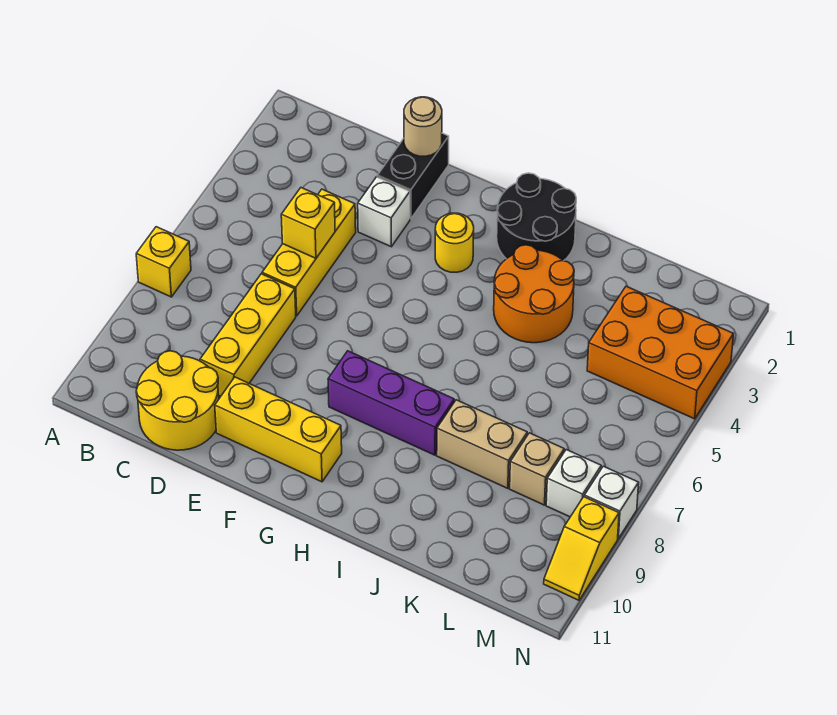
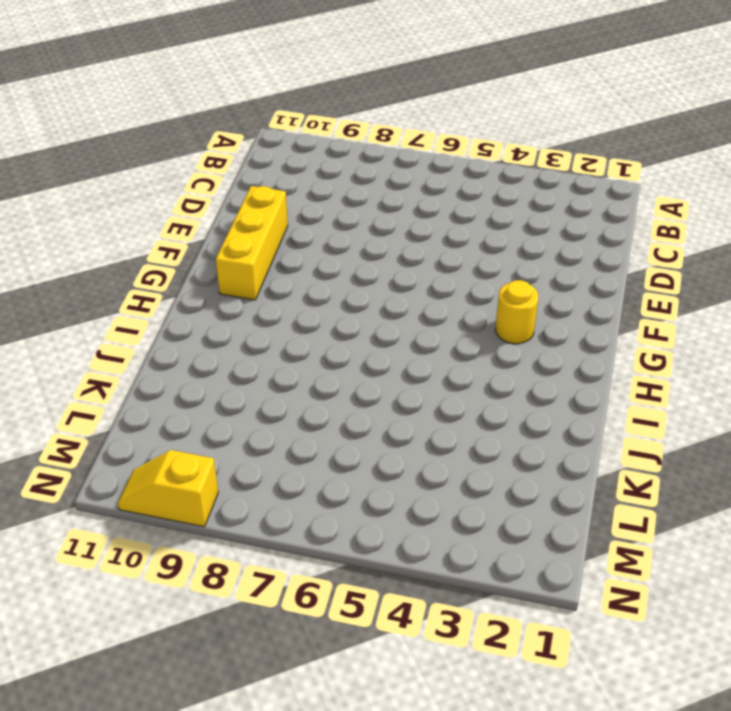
none -> yellow brick A7 level 1
none -> yellow round brick C10:D11 level 1
none -> yellow brick D4:D6 level 1

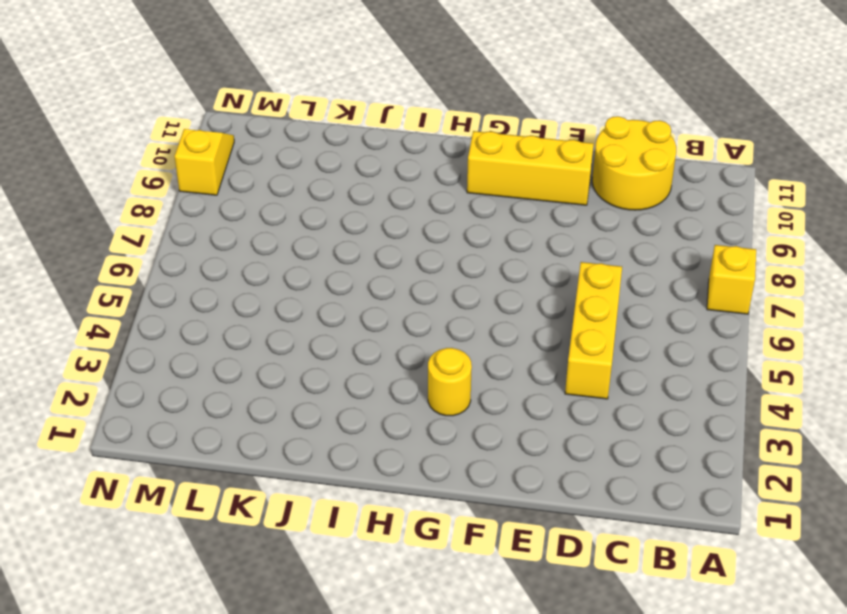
none -> yellow brick D7:D9 level 1
none -> black brick E1:E2 level 1
none -> white brick E3 level 1

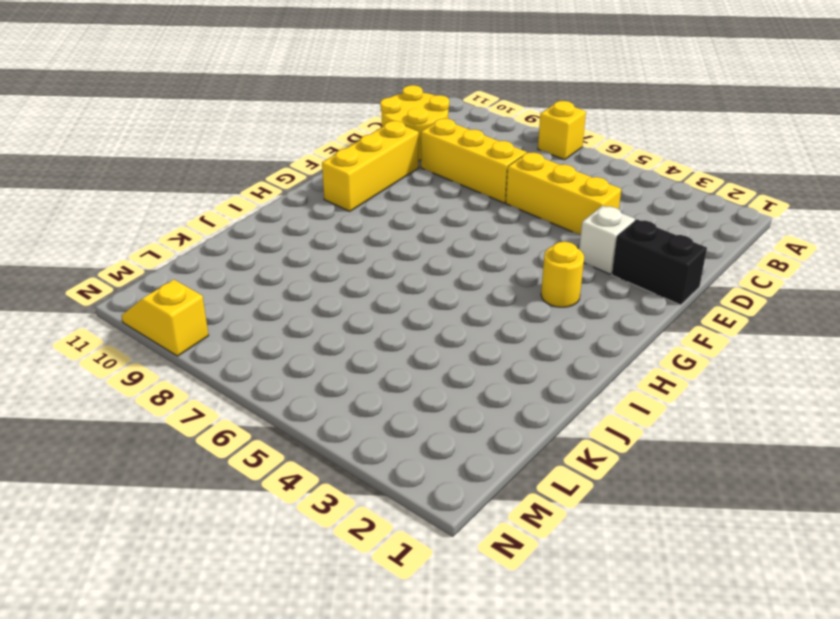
none -> purple brick G8:I8 level 1
none -> black round brick H1:I2 level 1
none -> orange round brick I3:J4 level 1

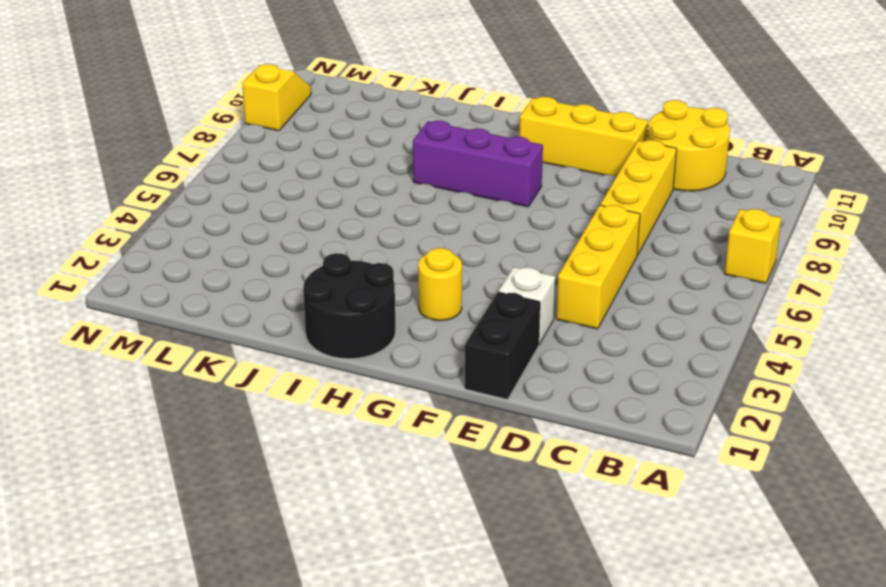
none -> orange round brick I3:J4 level 1
none -> tan brick J8:K8 level 1
none -> orange brick L3:N4 level 1

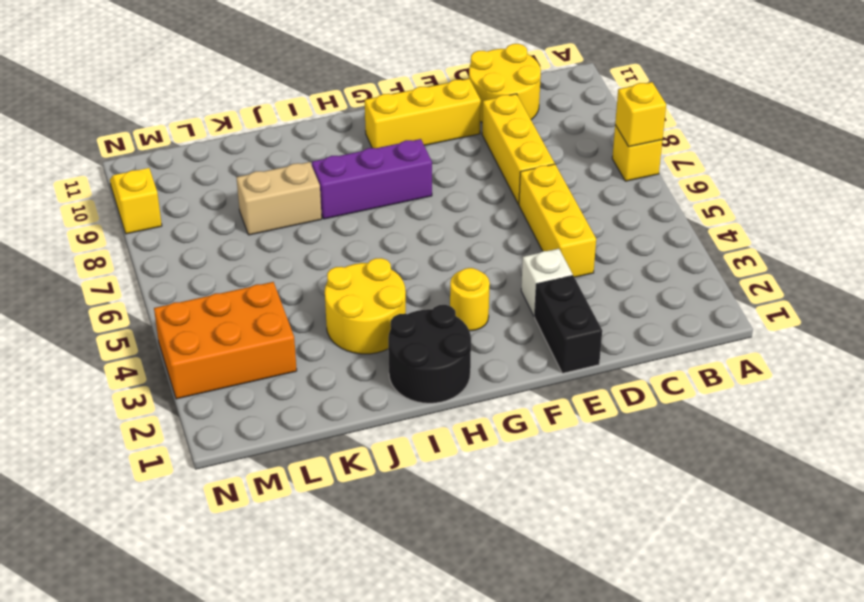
yellow brick A7 level 2 -> yellow brick D5 level 2
yellow round brick I3:J4 level 1 -> orange round brick I3:J4 level 1
none -> tan brick L8 level 1
none -> white brick M8 level 1
none -> white brick N8 level 1

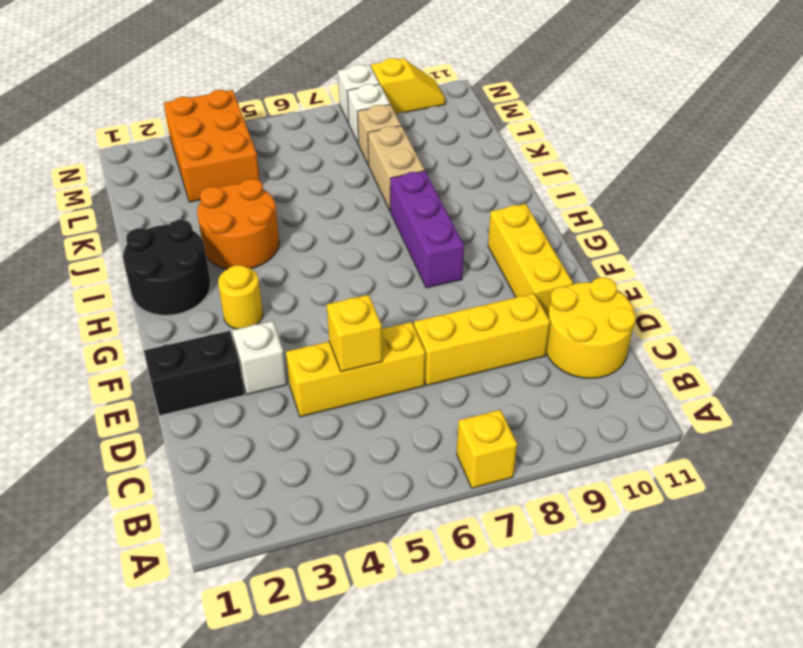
none -> tan round brick E1 level 2

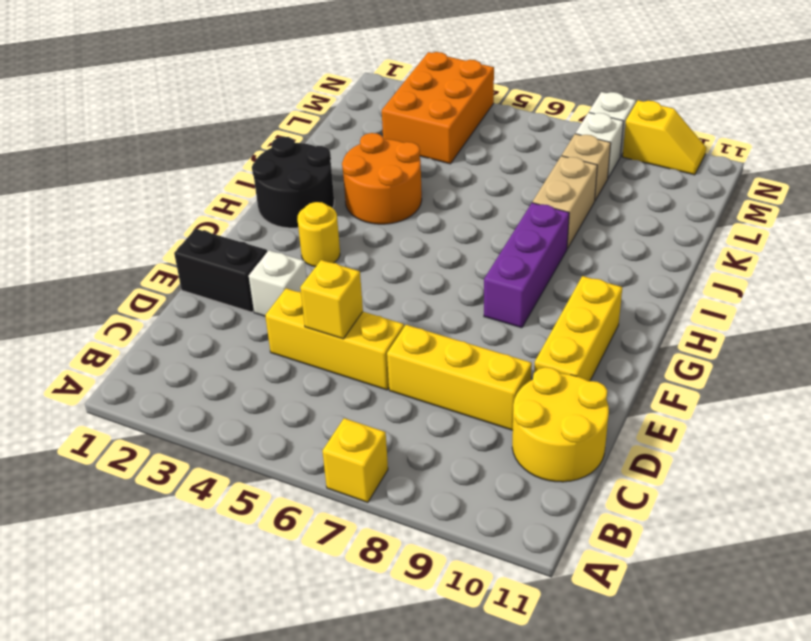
none -> tan round brick E1 level 2

